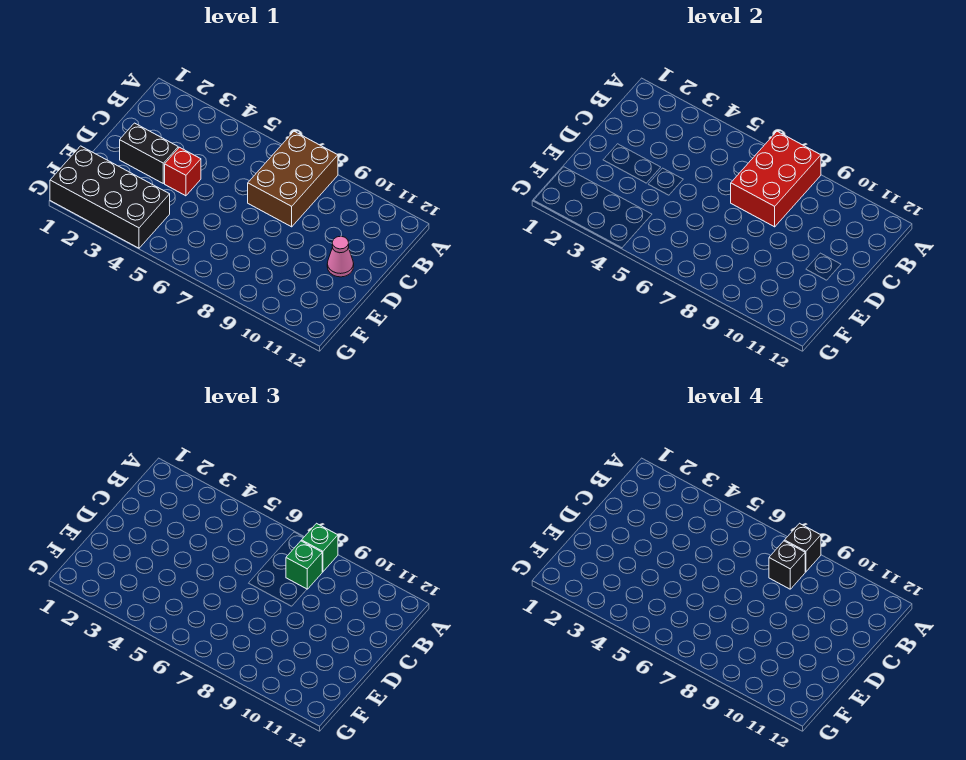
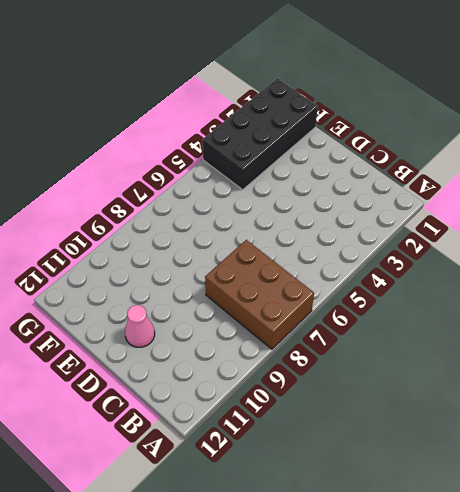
none -> black brick D2:D3 level 1
none -> red brick D4 level 1

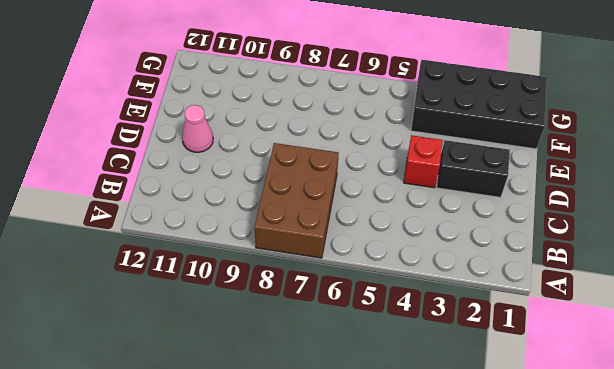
none -> red brick A7:C8 level 2
none -> green brick A8 level 3

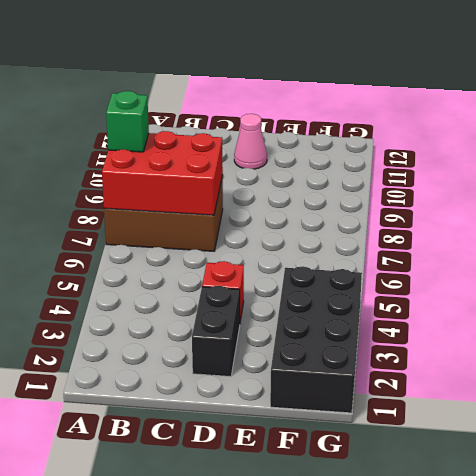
none -> green brick B8 level 3
none -> black brick A8 level 4

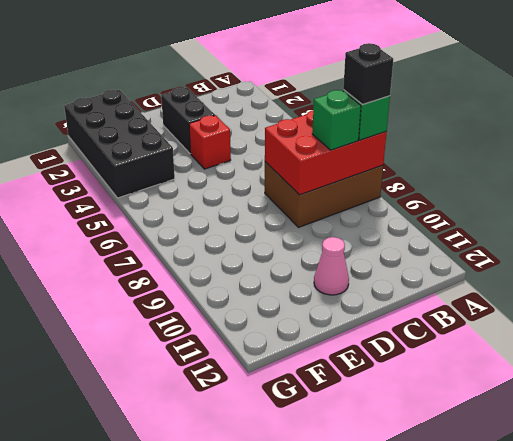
none -> black brick B8 level 4

